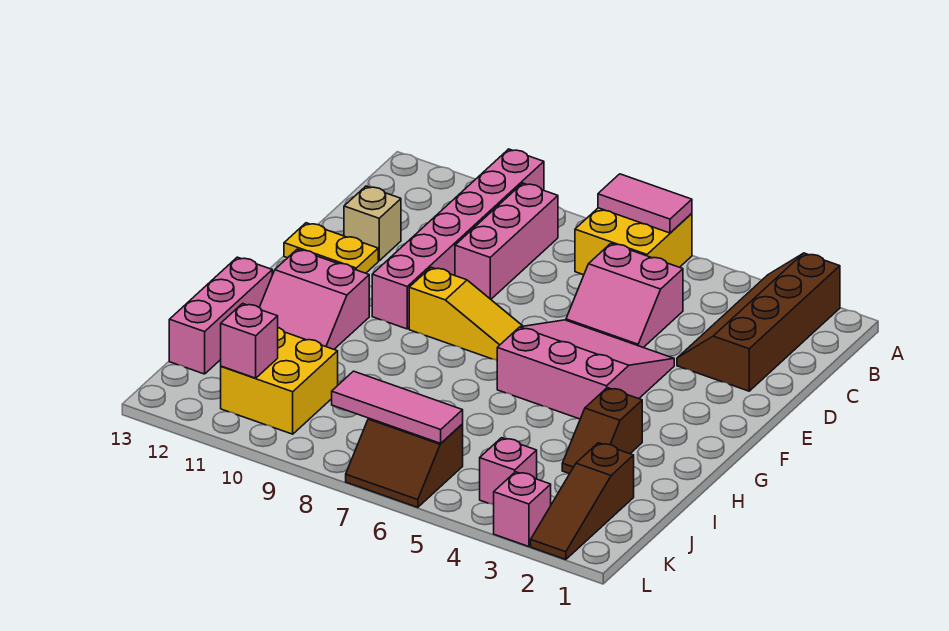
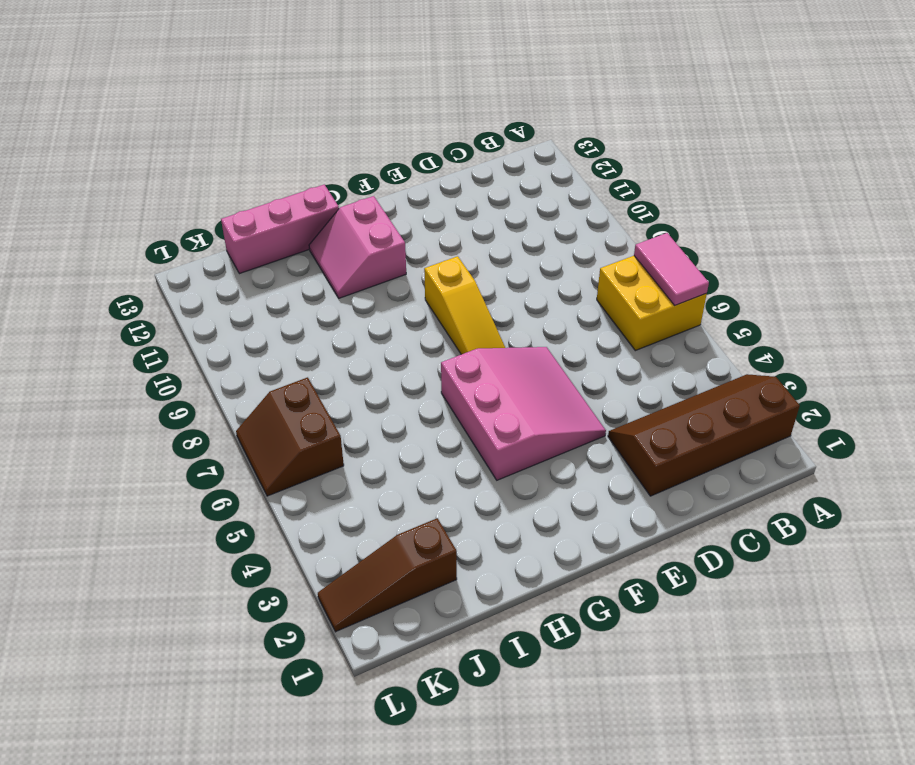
none -> pink brick A10:F10 level 1
none -> pink brick B9:D9 level 1
none -> pink slope C5:D6 level 1 top C

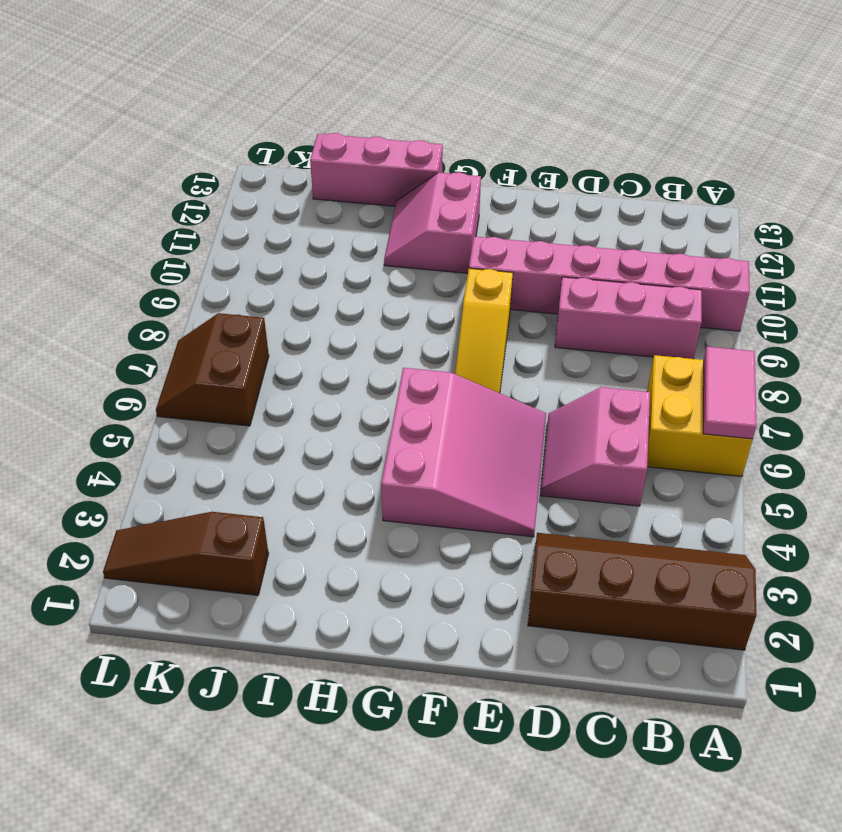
none -> tan brick D12 level 1
none -> yellow plate E12:E13 level 1
none -> brown slope H3:I3 level 1 top H

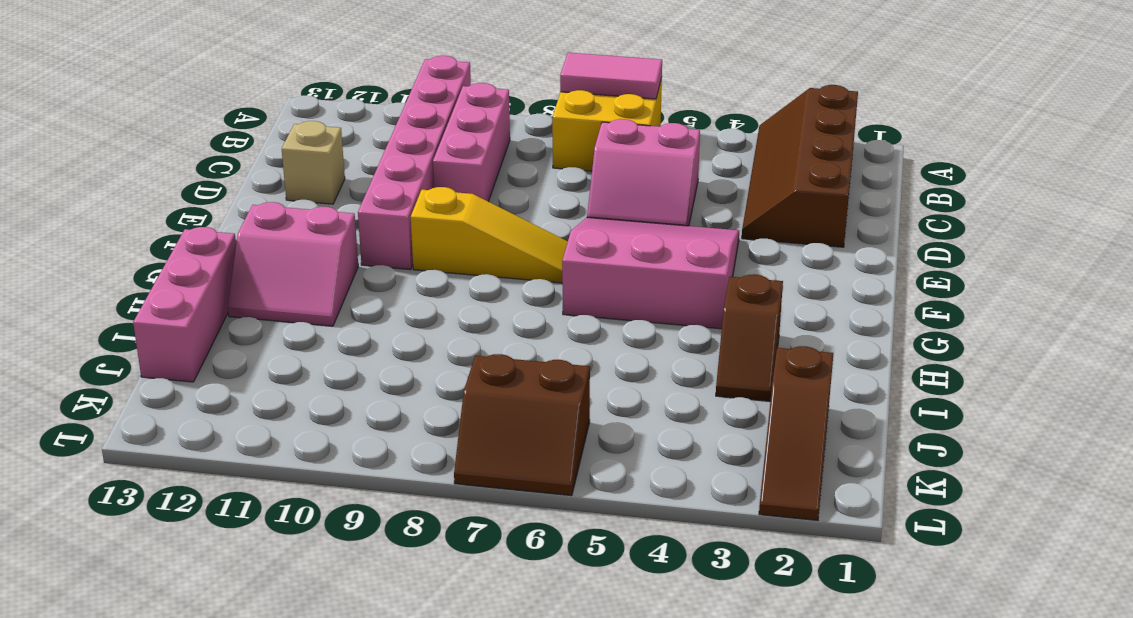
none -> yellow plate E12:E13 level 1
none -> yellow brick J10:K11 level 1
none -> pink brick K4 level 1

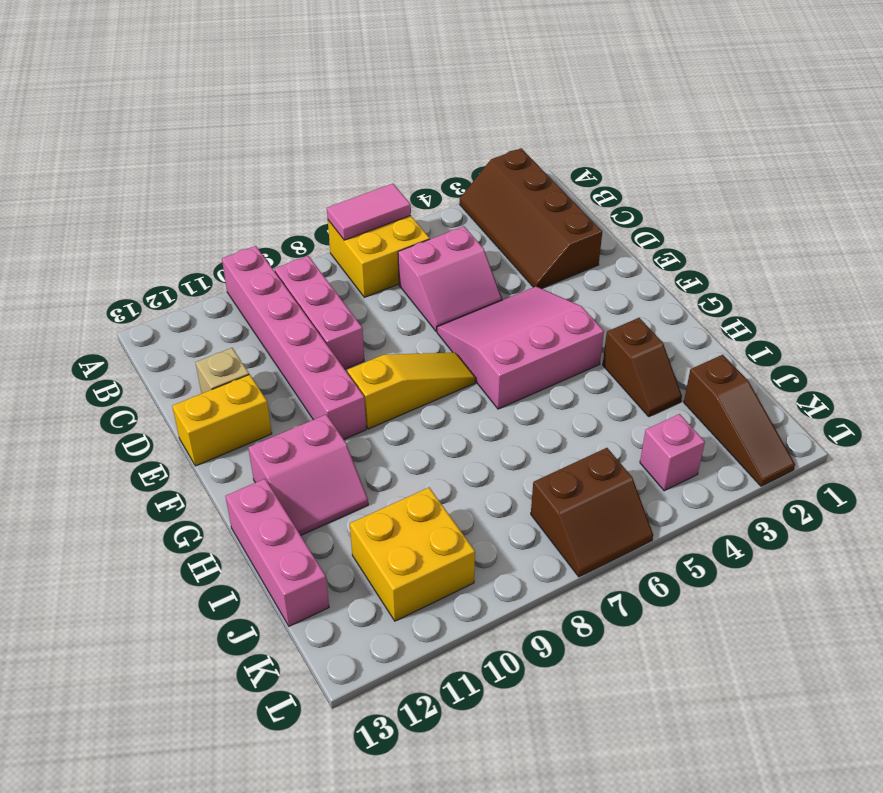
yellow brick E12:E13 level 1 -> yellow plate E12:E13 level 1
none -> pink brick L3 level 1
none -> pink tile K6:K8 level 2
none -> pink brick K11 level 2

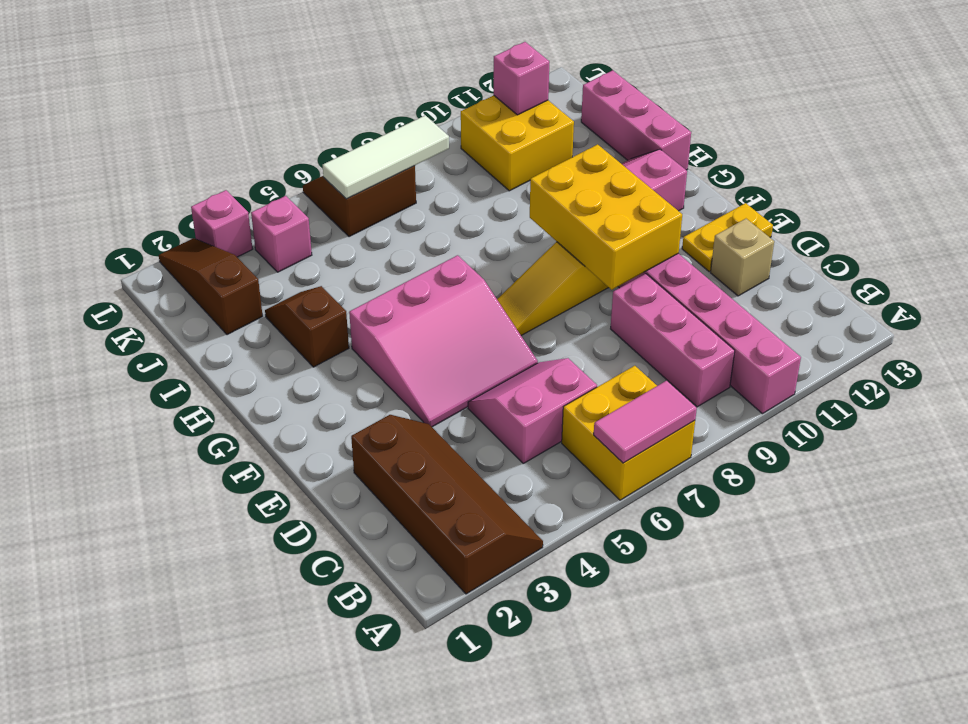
yellow brick E9:G10 level 2 -> none
white tile K6:K8 level 2 -> pink tile K6:K8 level 2

